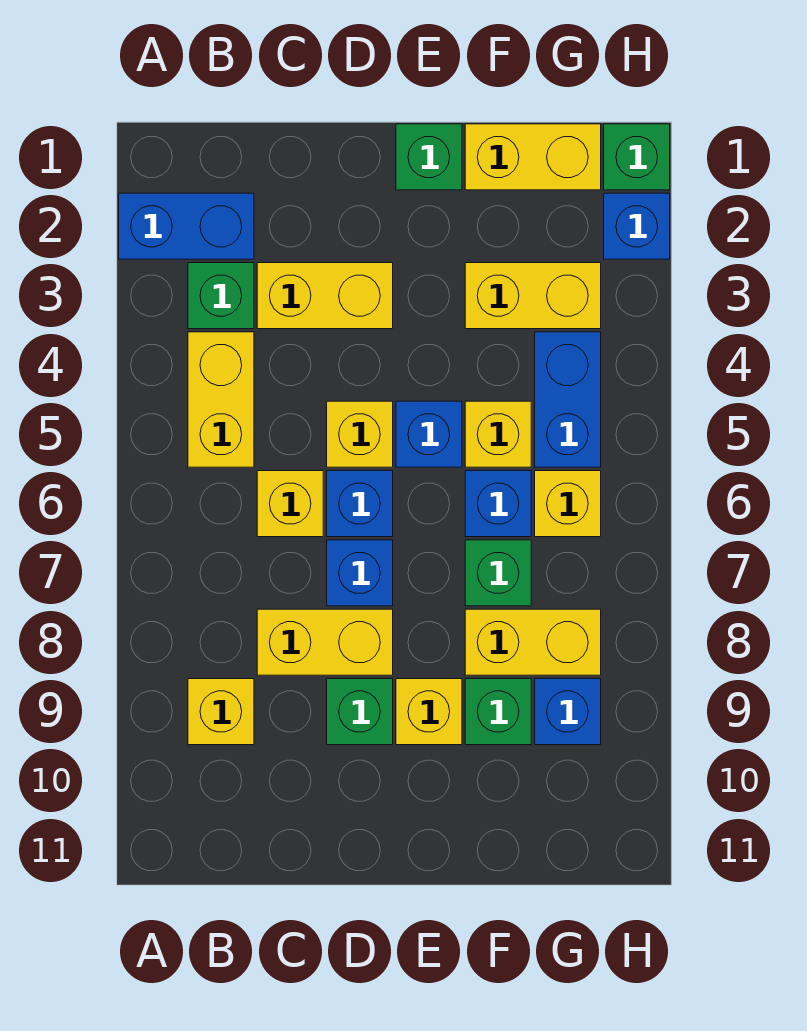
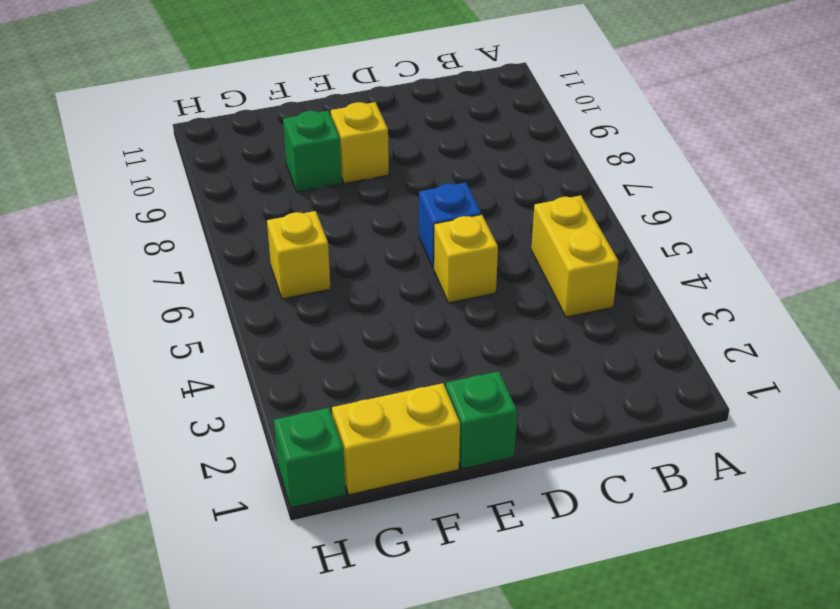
none -> blue brick A2:B2 level 1
none -> green brick B3 level 1
none -> yellow brick B9 level 1

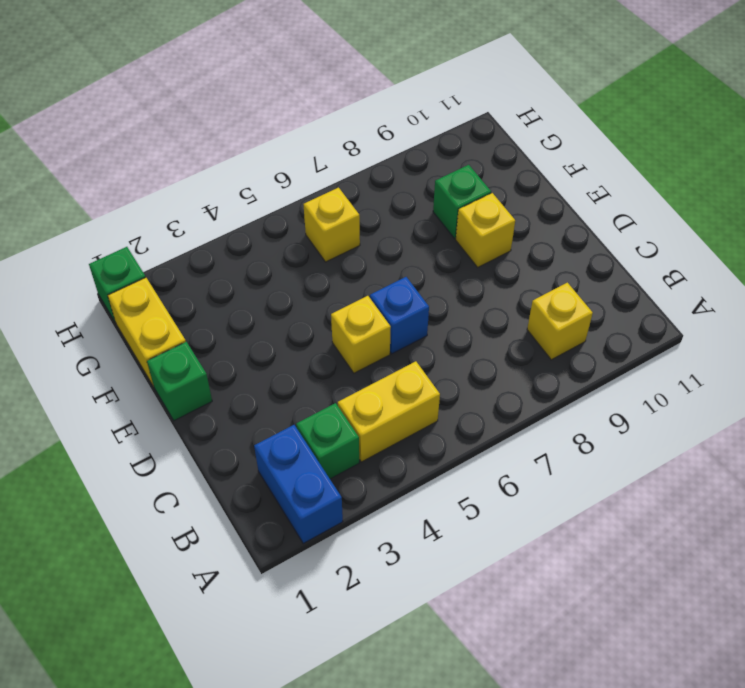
none -> yellow brick C3:D3 level 1
none -> yellow brick C6 level 1
none -> yellow brick C8:D8 level 1

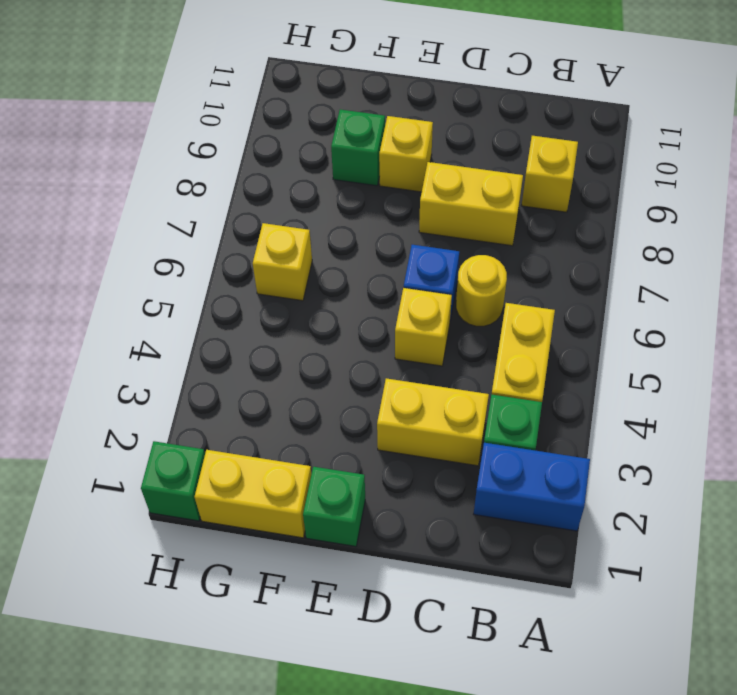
yellow round brick C6 level 1 -> yellow brick C6 level 1
none -> blue brick D7 level 1
none -> green brick D9 level 1
none -> blue brick E5 level 1

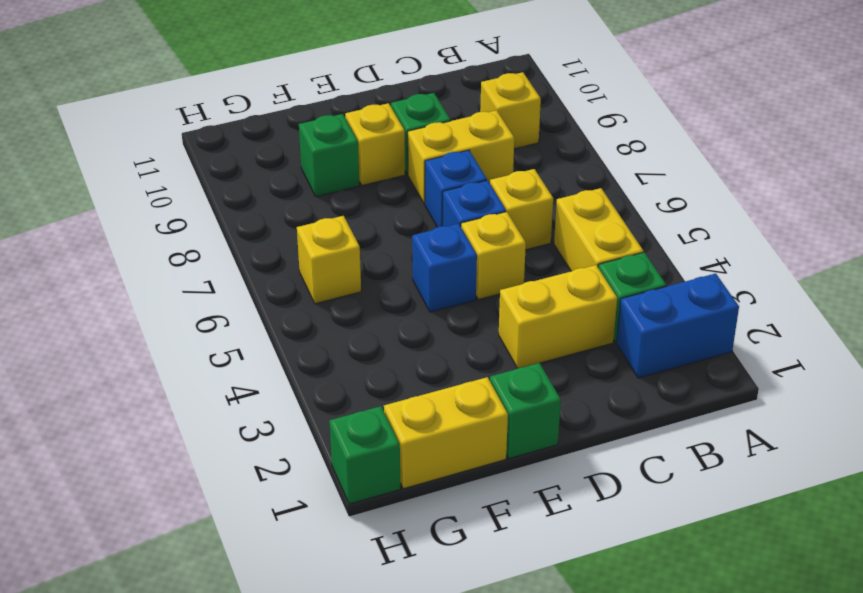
none -> yellow brick F3:G3 level 1
none -> yellow brick F5 level 1
none -> blue brick F6 level 1

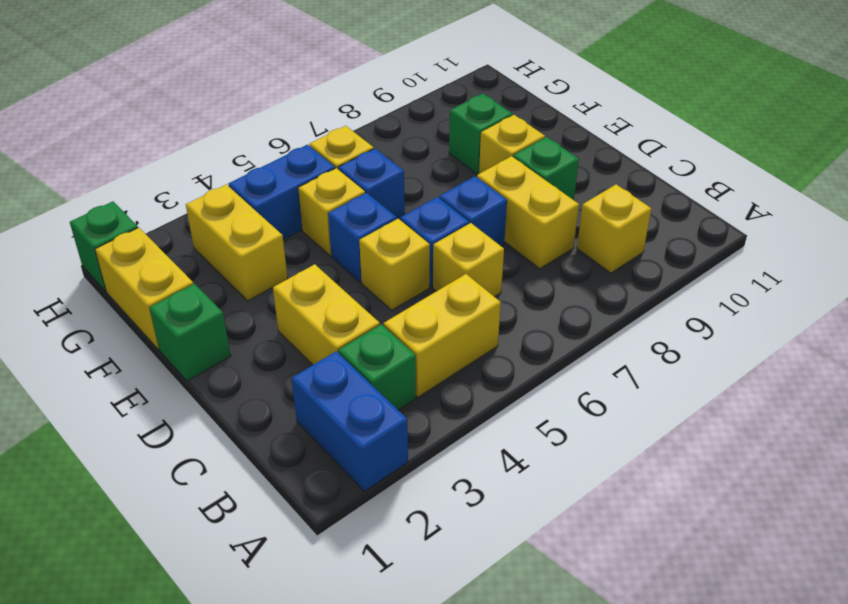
none -> green brick F7 level 1
none -> yellow brick F8:G8 level 1
none -> blue brick G9 level 1

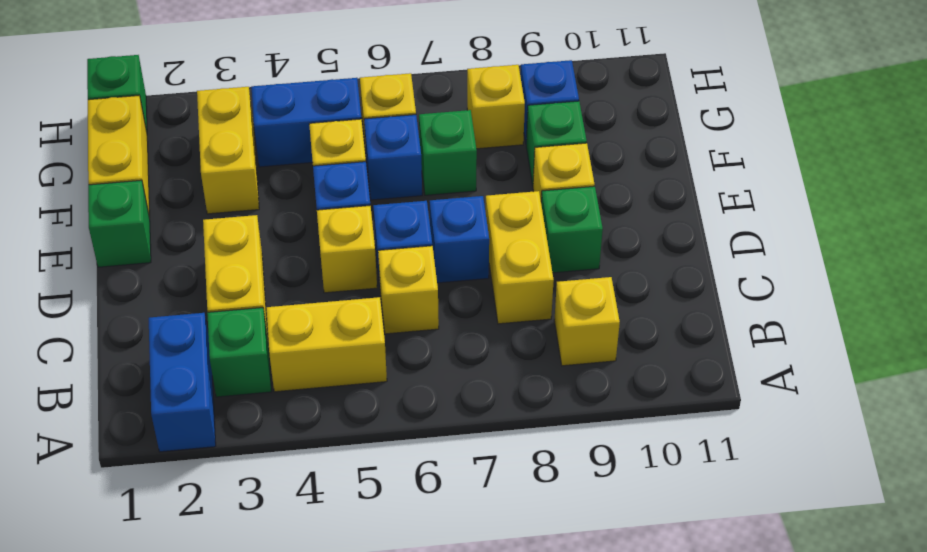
yellow brick G8 level 1 -> yellow brick F8:G8 level 1
none -> blue brick H2 level 1

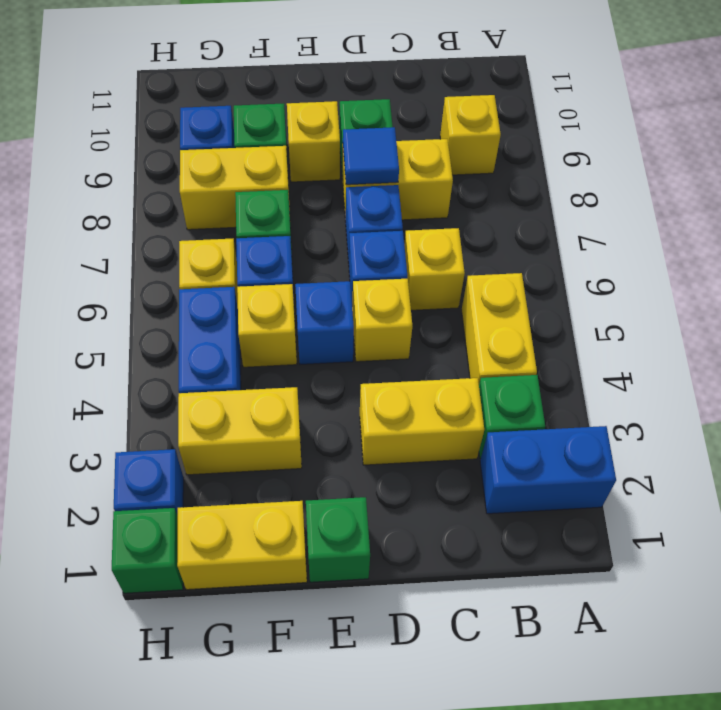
blue tile D8 level 2 -> none

